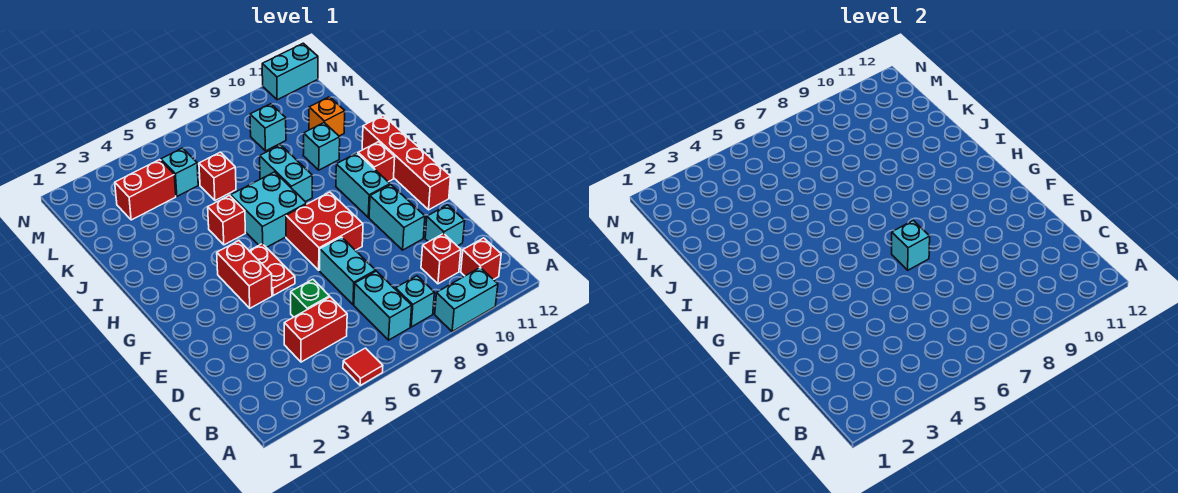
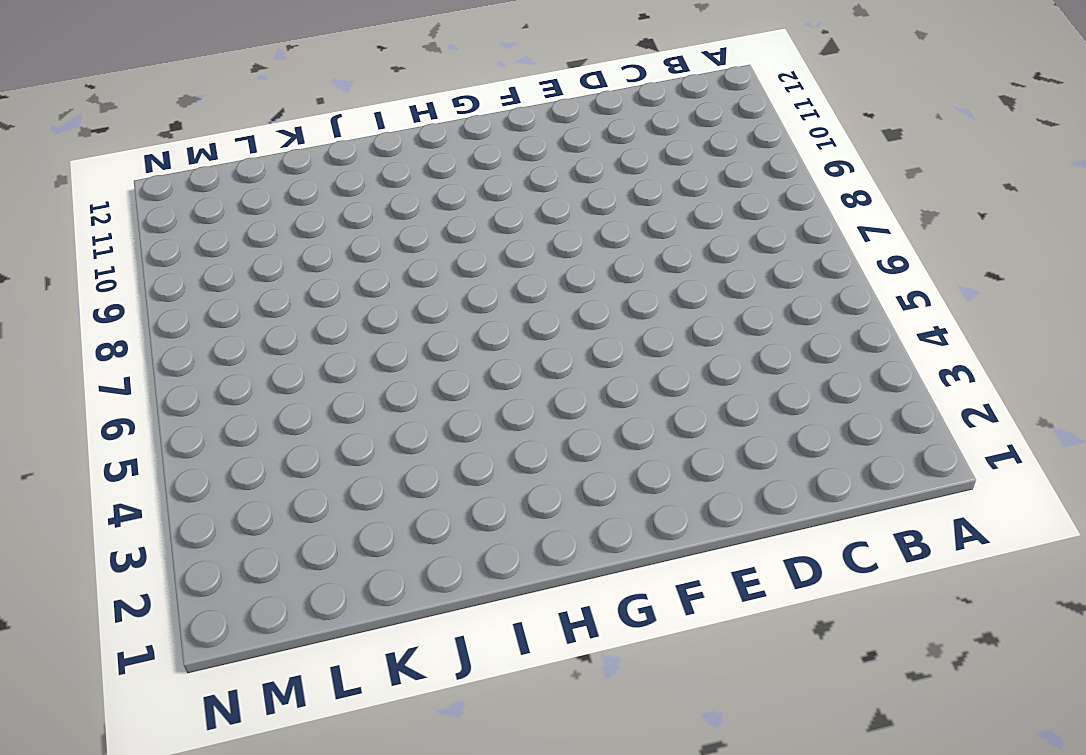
none -> red tile A5 level 1
none -> cyan brick A9:A10 level 1
none -> cyan brick B7:C7 level 1

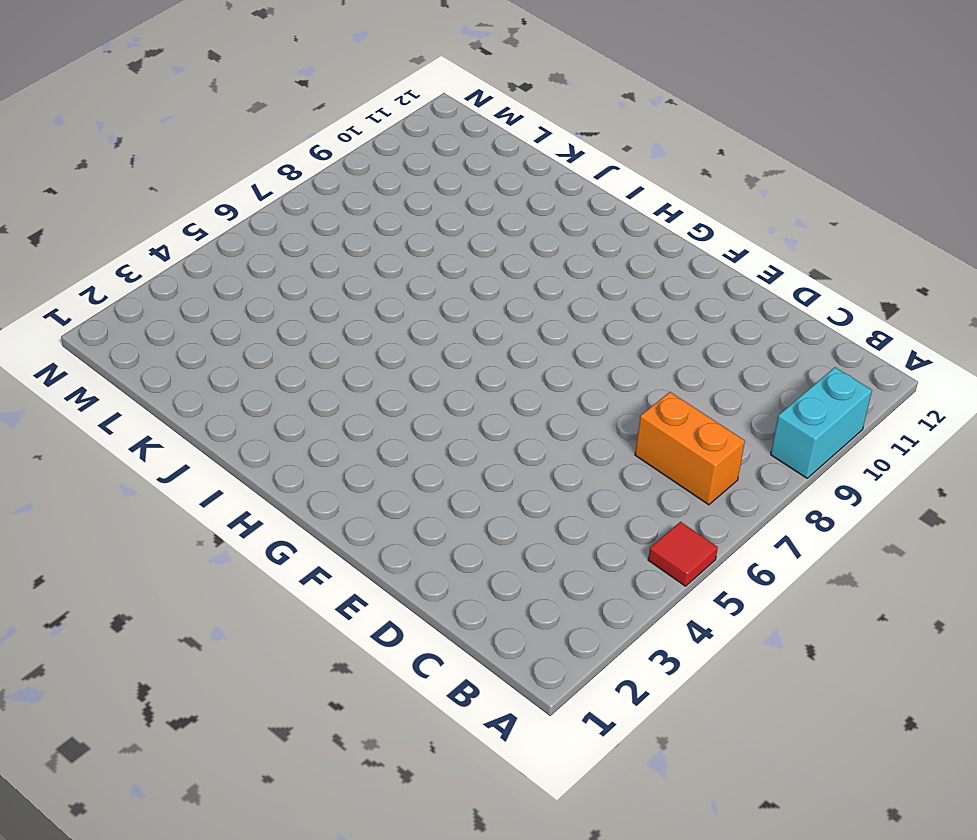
orange brick B7:C7 level 1 -> cyan brick B7:C7 level 1
none -> cyan brick B8 level 1
none -> red brick B11 level 1
none -> red brick C4:C5 level 1

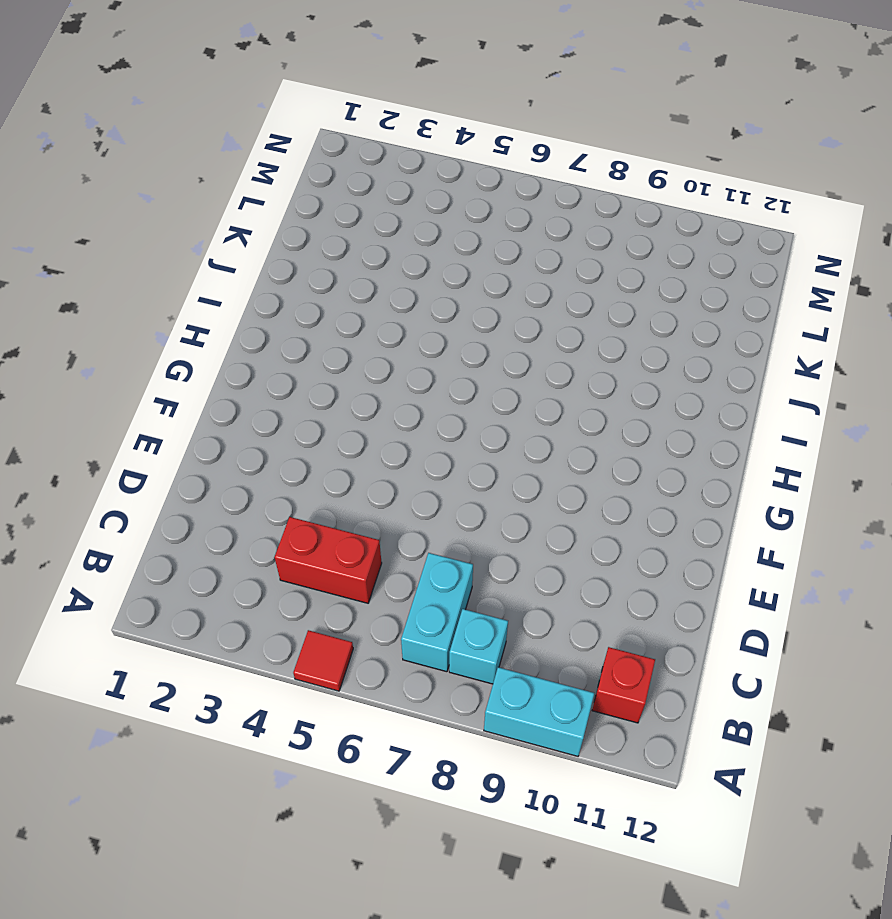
none -> red brick C10 level 1
none -> green brick D5 level 1
none -> cyan brick D7:E7 level 1

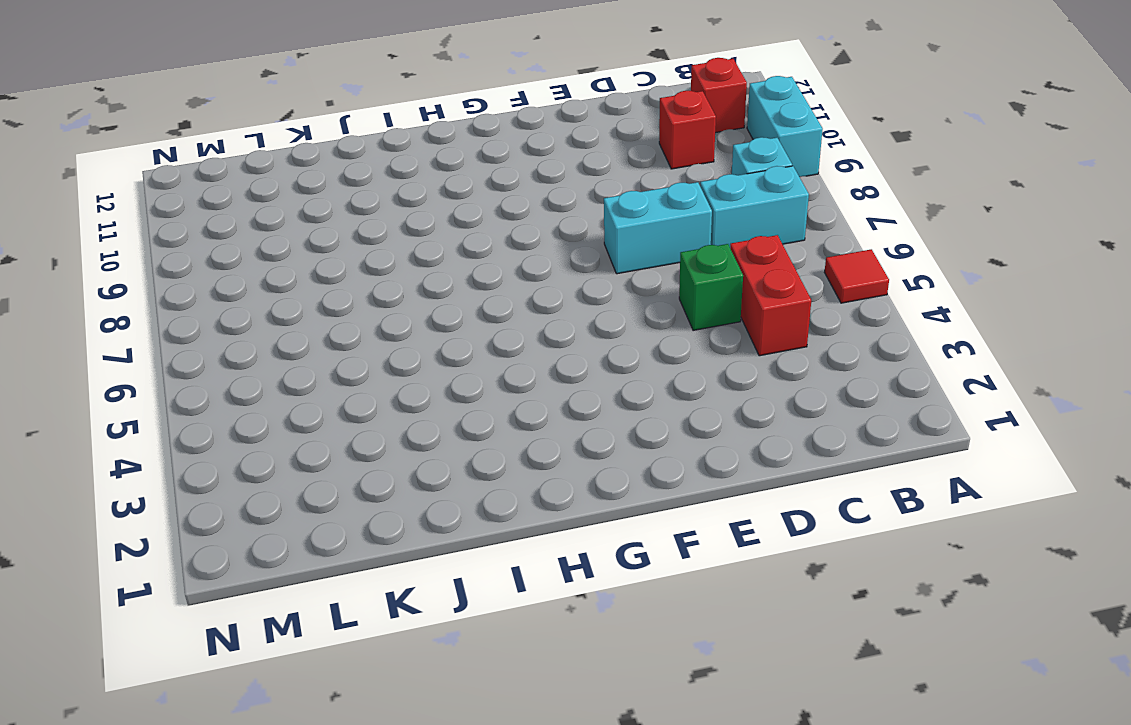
none -> cyan brick D11 level 1
none -> cyan brick E10:F10 level 1
none -> red brick F4:G4 level 1

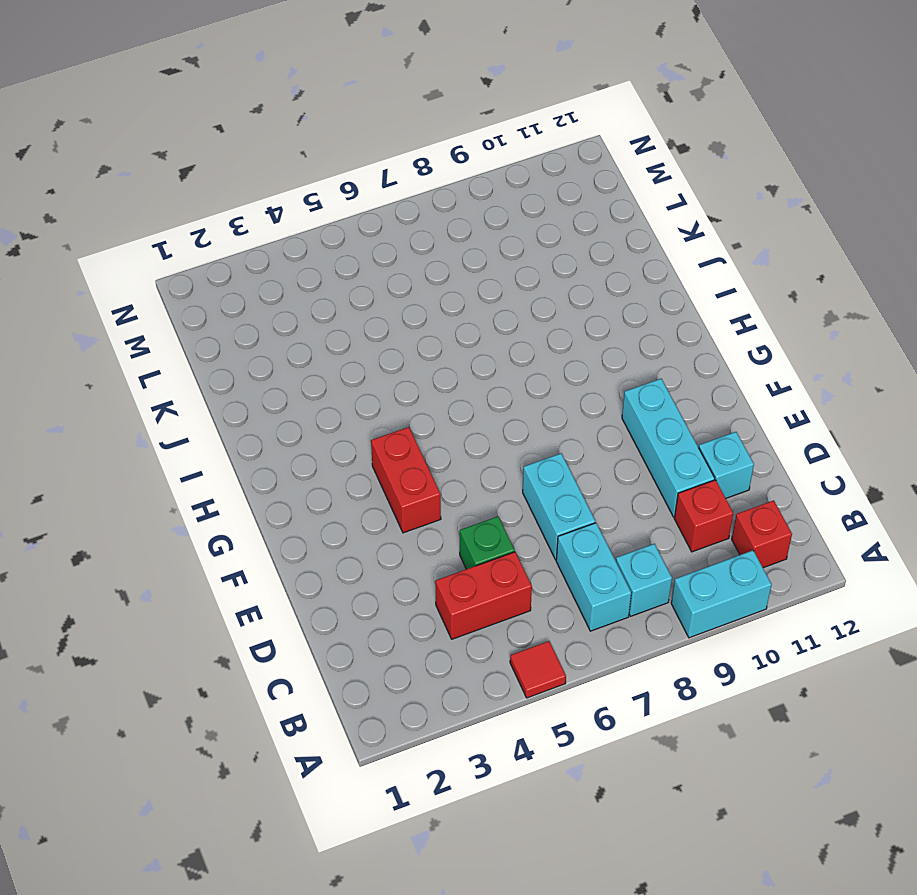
cyan brick D10:F10 level 1 -> cyan brick E10:F10 level 1
none -> red plate F5:G5 level 1
none -> red brick F7:G8 level 1
none -> red brick F12:I12 level 1

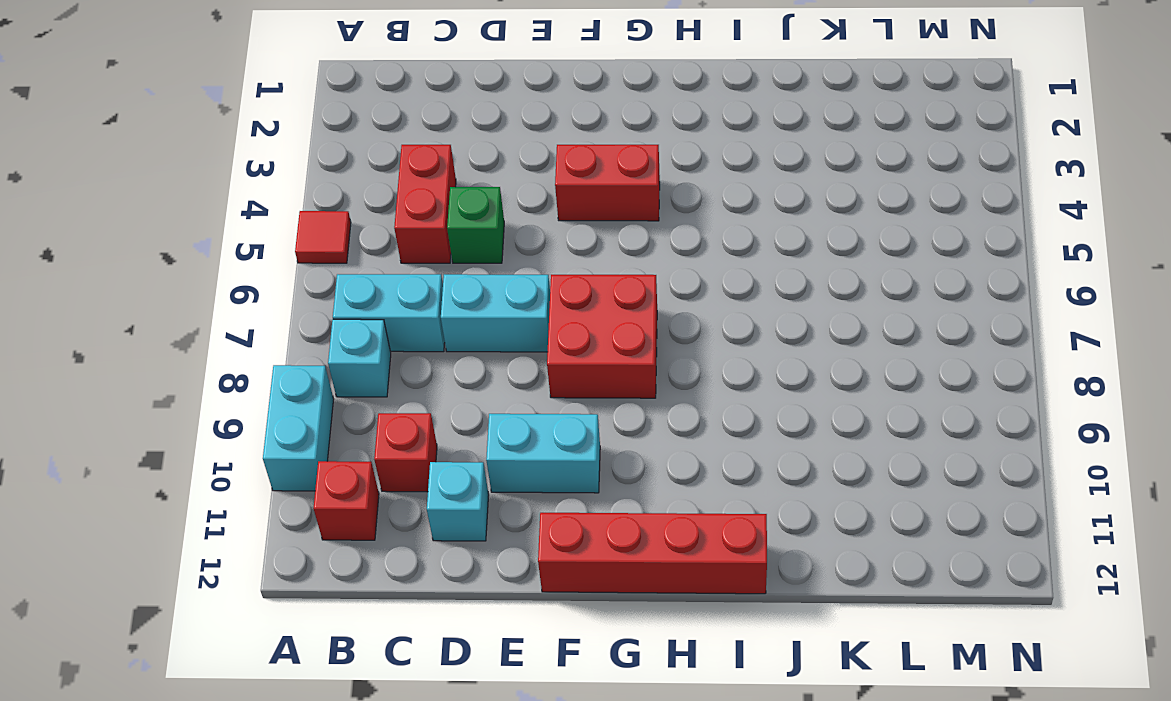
none -> red plate F5:G5 level 1
none -> cyan brick G10:H10 level 1
none -> cyan brick H6:I7 level 1

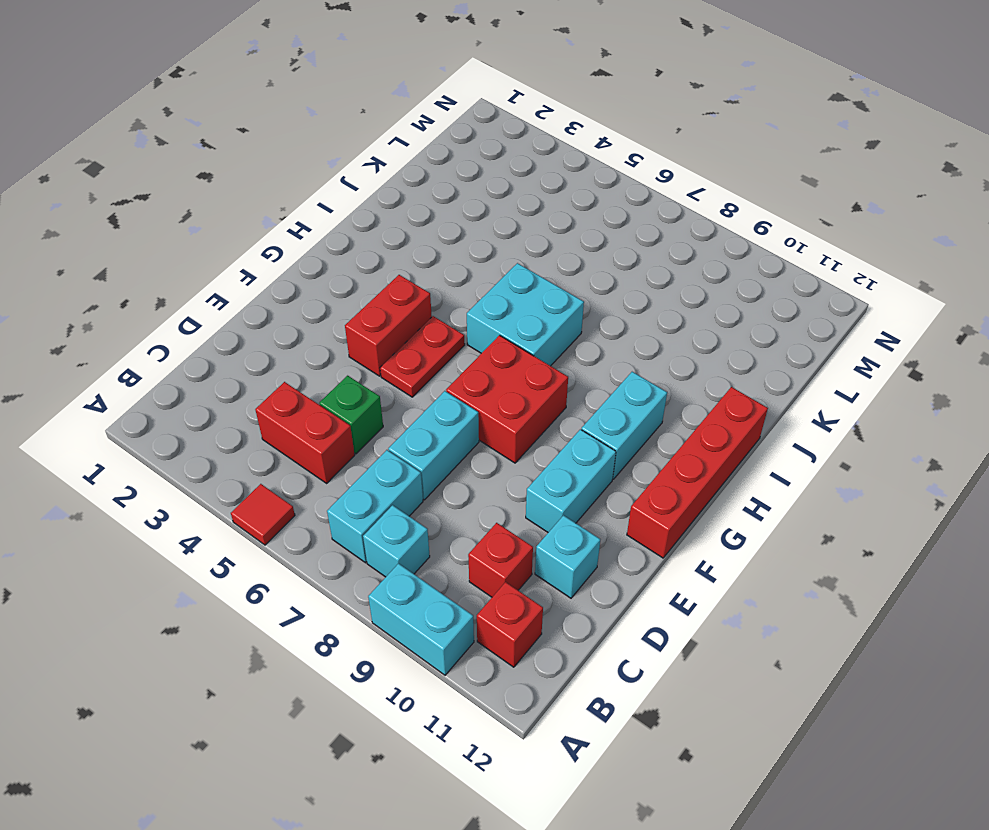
none -> red brick H11 level 1
none -> red brick I5 level 1
none -> cyan brick I8:J8 level 1

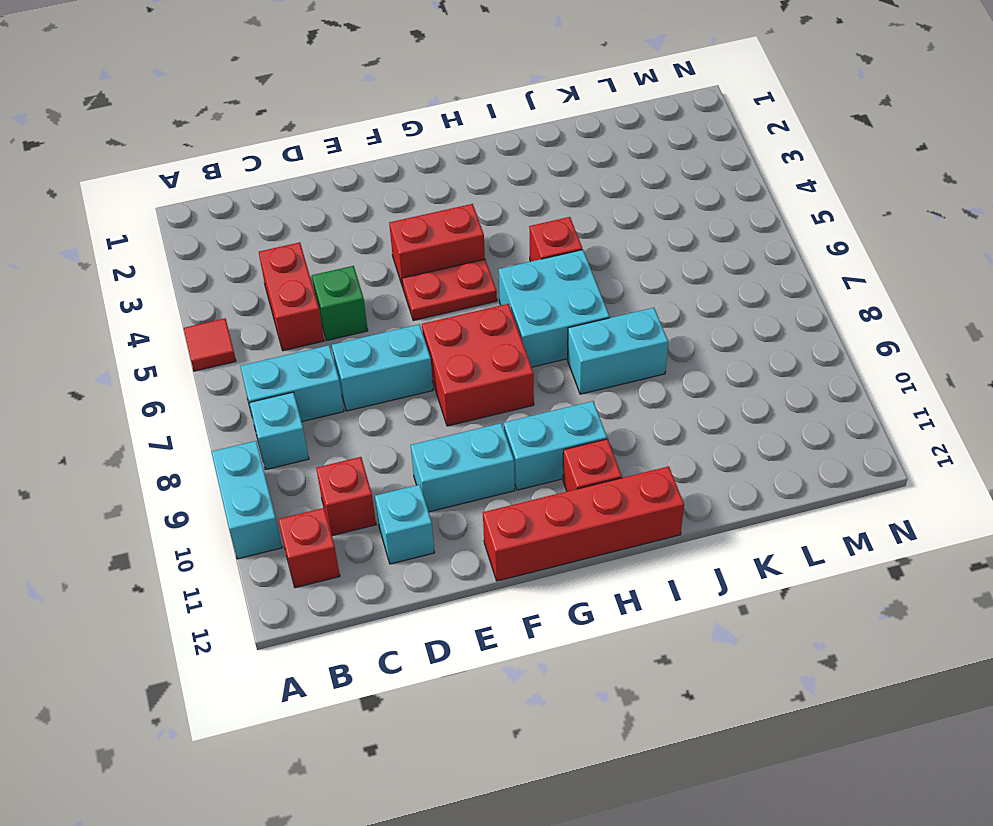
none -> cyan brick J10 level 1
none -> red brick K6 level 1
none -> orange brick K11 level 1

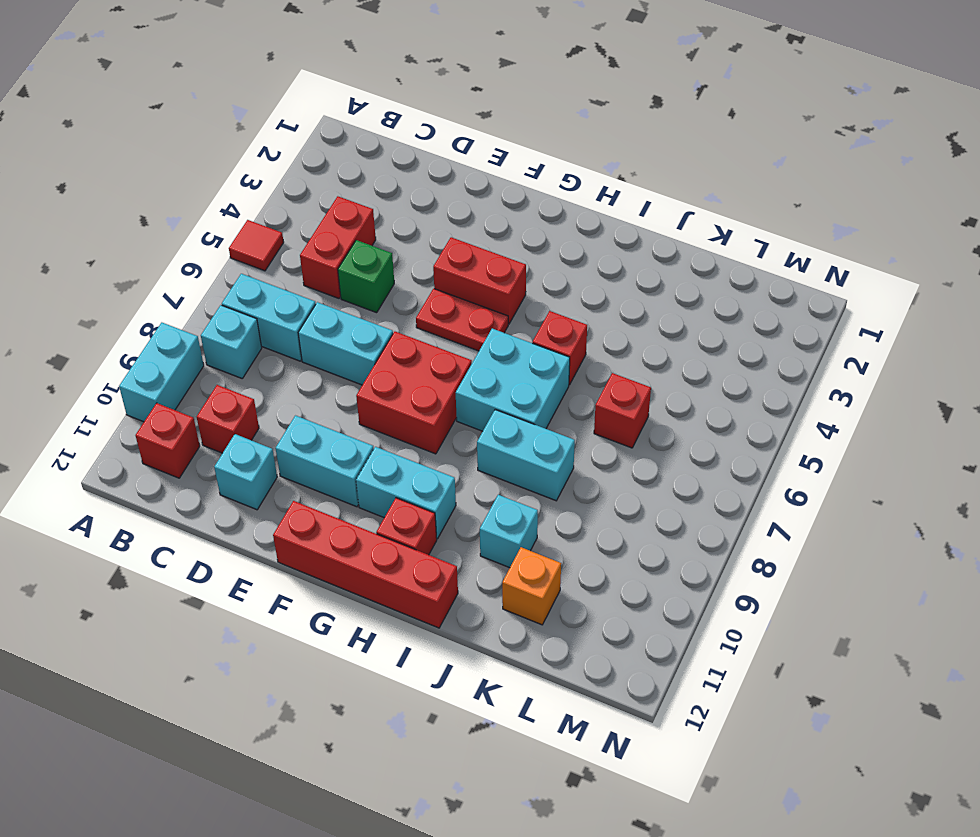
none -> red brick L3:L4 level 1
none -> cyan brick L5 level 1
none -> cyan brick L9 level 1

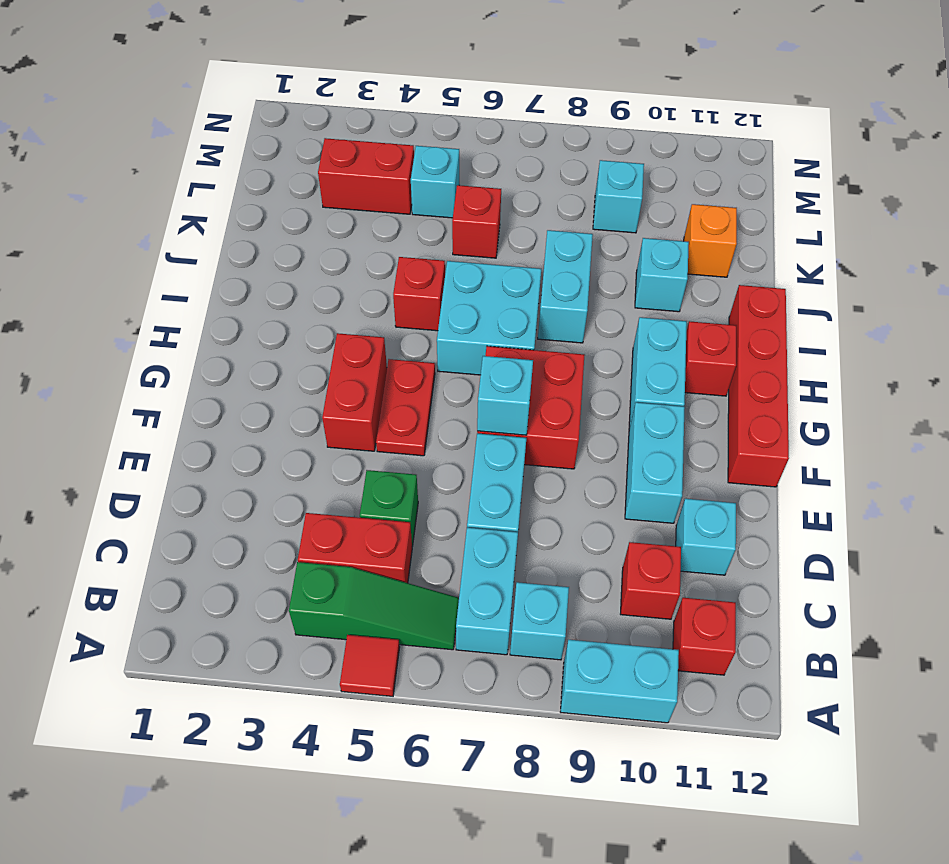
green slope B4:B6 level 1 top 4 -> none
none -> cyan brick N11:N12 level 1

